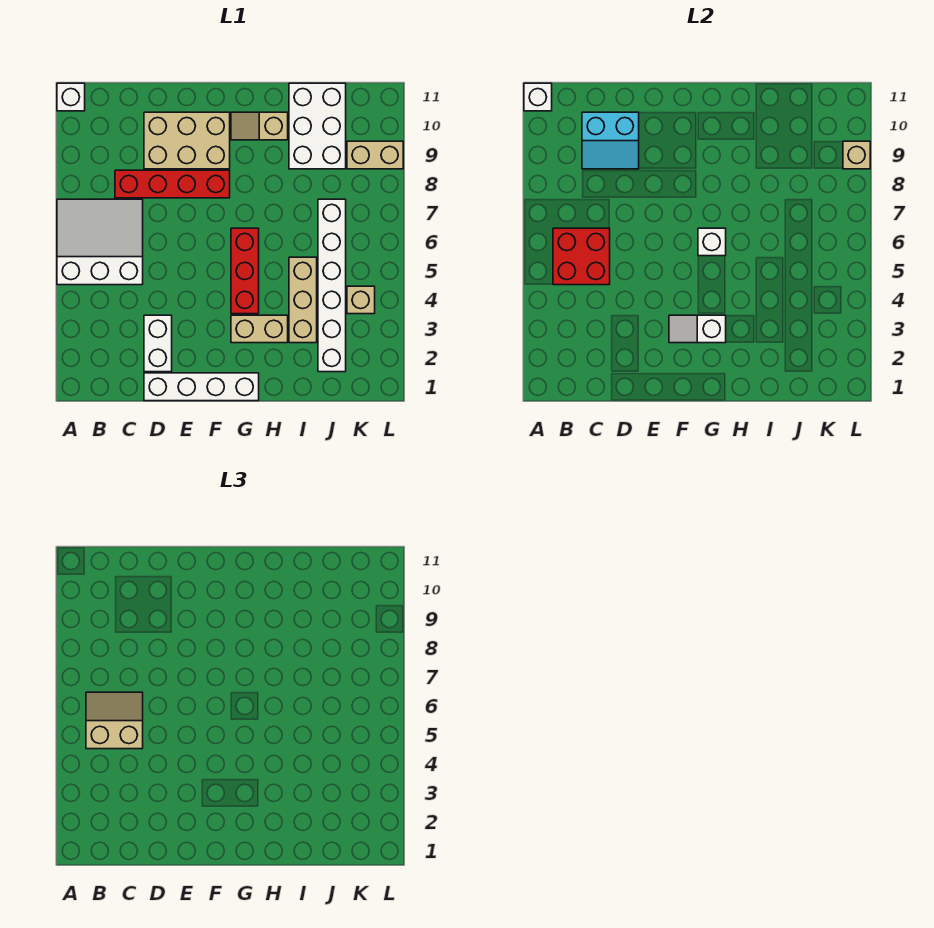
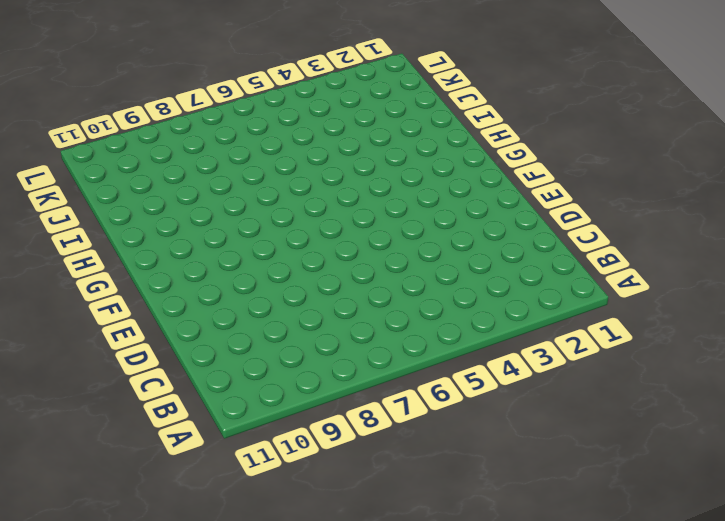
none -> white slope A5:C7 level 1 top 5
none -> white brick A11 level 1
none -> red brick C8:F8 level 1

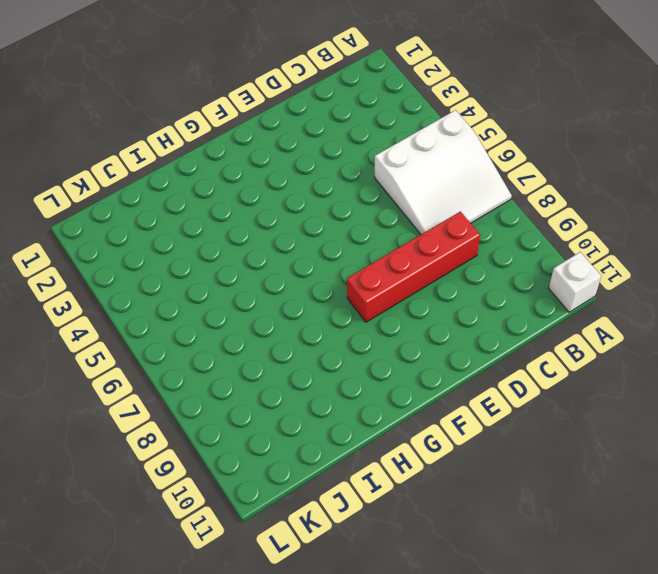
none -> white brick D1:G1 level 1
none -> white brick D2:D3 level 1
none -> tan brick D9:F10 level 1

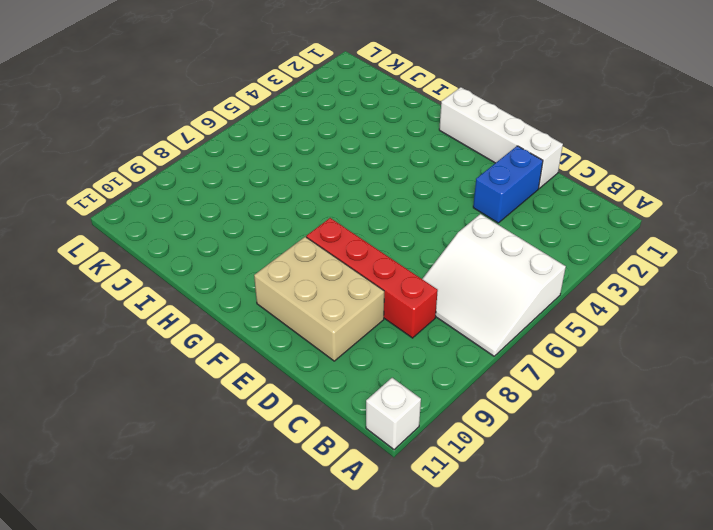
blue brick D2:D3 level 1 -> white brick D2:D3 level 1
none -> tan brick G3:H3 level 1
none -> red brick G4:G6 level 1
none -> tan slope G10:H10 level 1 top H

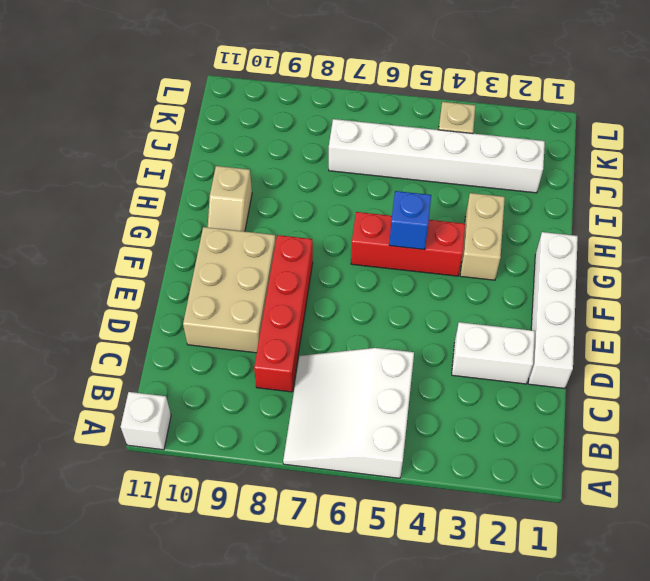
blue brick G5 level 2 -> none
none -> tan brick I3:I5 level 1
none -> white brick I9:J11 level 1
none -> tan brick K9:L9 level 1

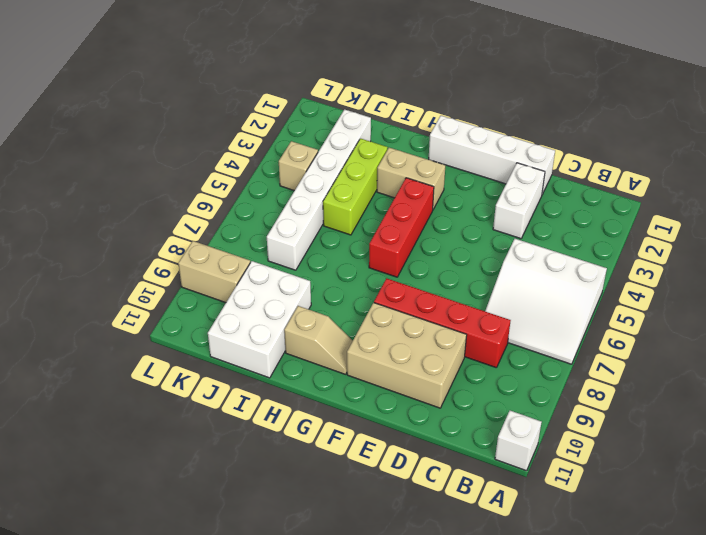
lime brick I3:I5 level 1 -> tan brick I3:I5 level 1
none -> white brick A11 level 2
none -> red brick B5:C6 level 2
none -> cyan slope C9:D10 level 2 top 10

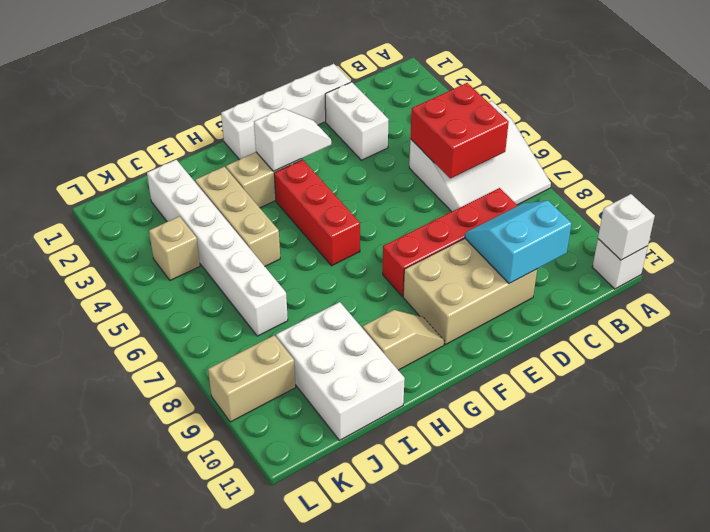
none -> white brick G6 level 2
none -> tan brick L9 level 2
none -> tan slope B5:C6 level 3 top 5

